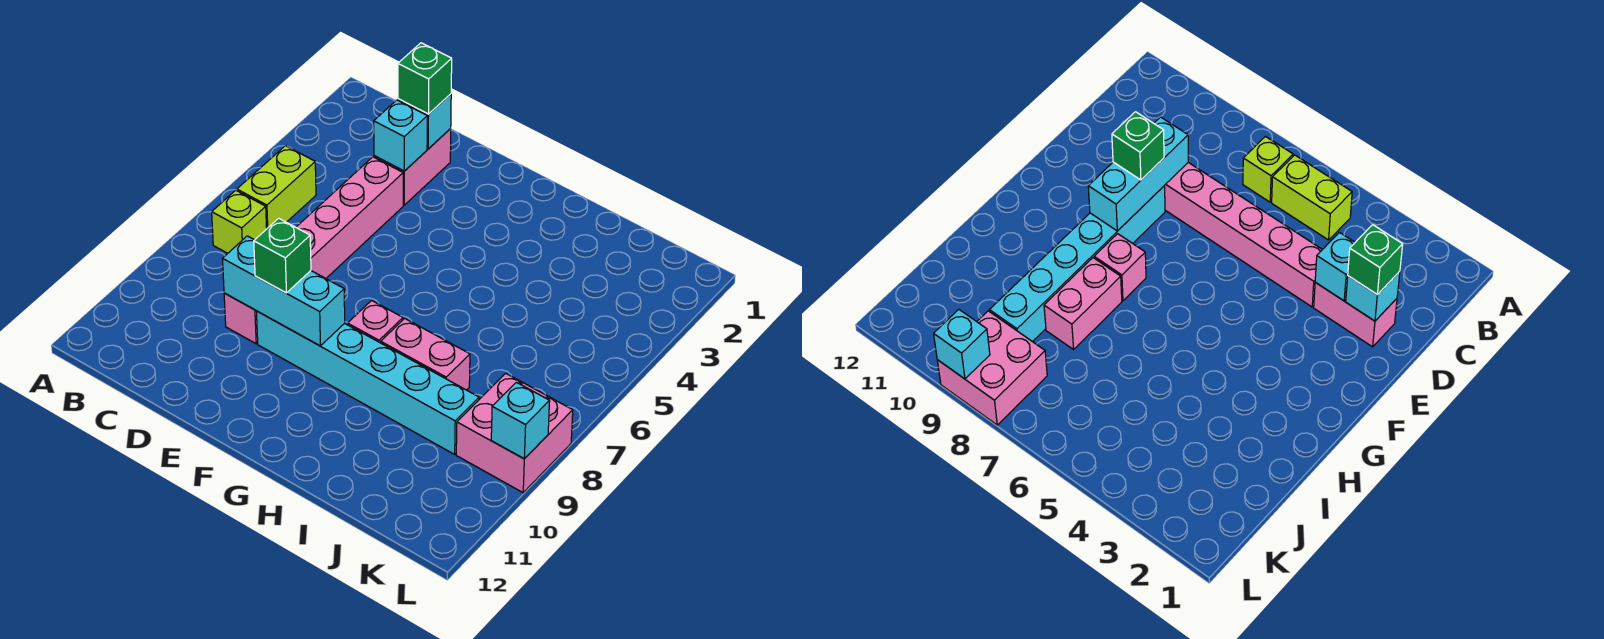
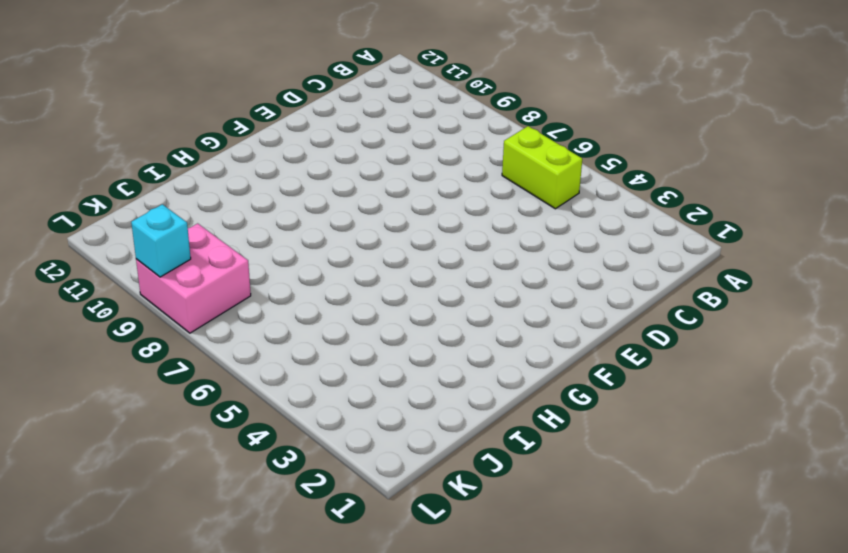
none -> lime brick B7 level 1
none -> pink brick D2:D3 level 1
none -> pink brick D4:D9 level 1

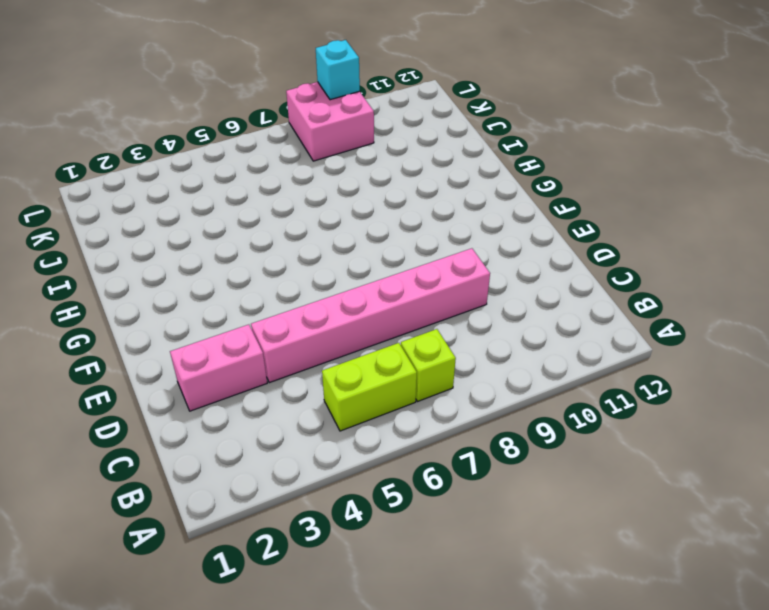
none -> cyan brick E9:J9 level 1
none -> pink brick G8 level 1
none -> pink brick H8:I8 level 1

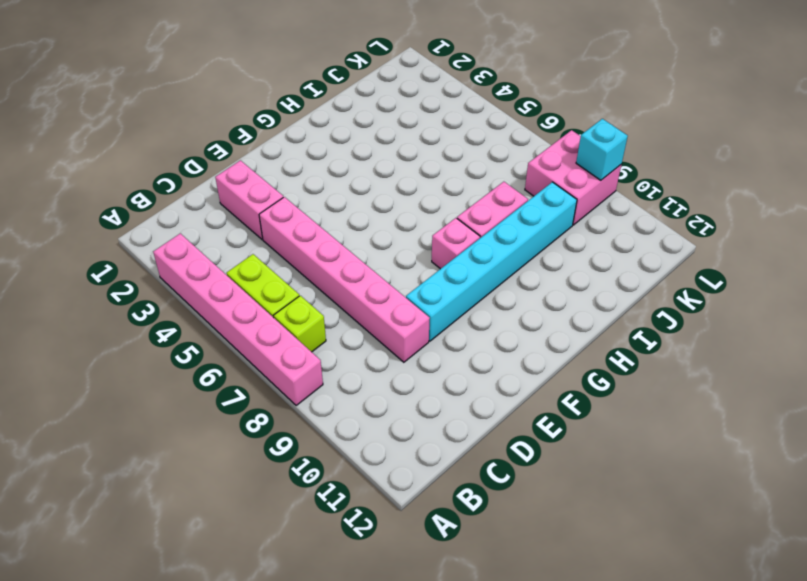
pink brick A3:A8 level 1 -> none
none -> cyan brick D2 level 2
none -> cyan brick D3 level 2
none -> cyan brick D9:F9 level 2

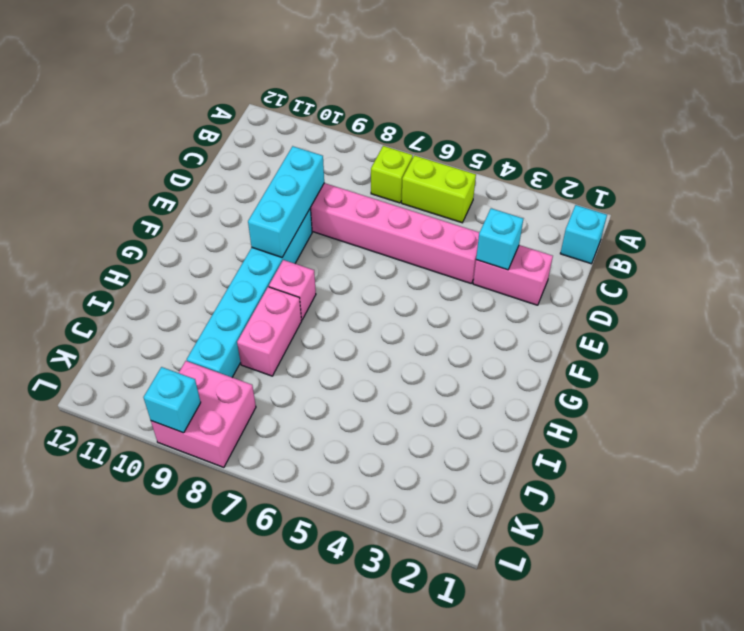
cyan brick B1 level 1 -> cyan brick D2 level 2
none -> green brick D2 level 3
none -> green brick E9 level 3

